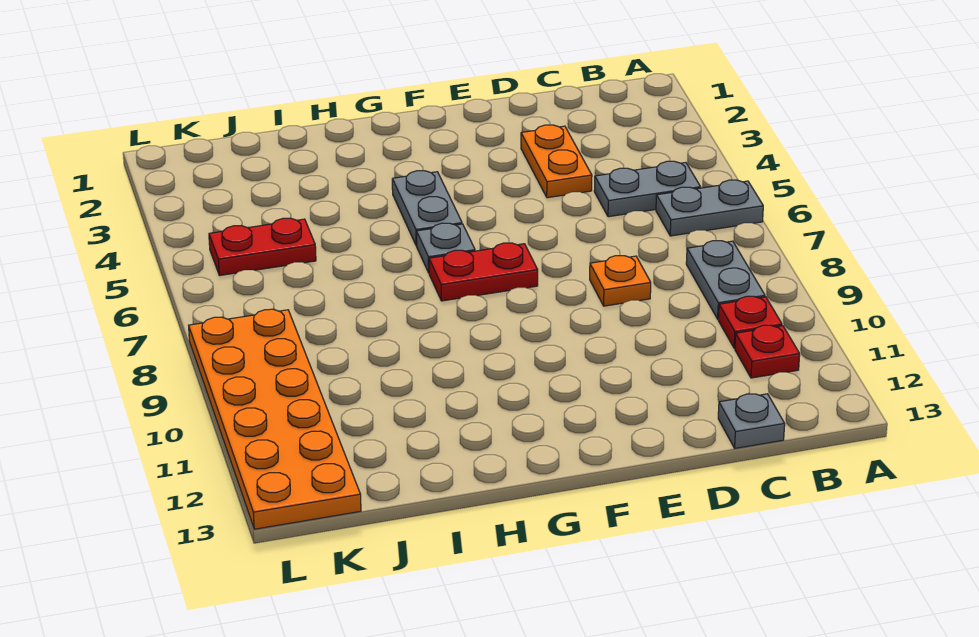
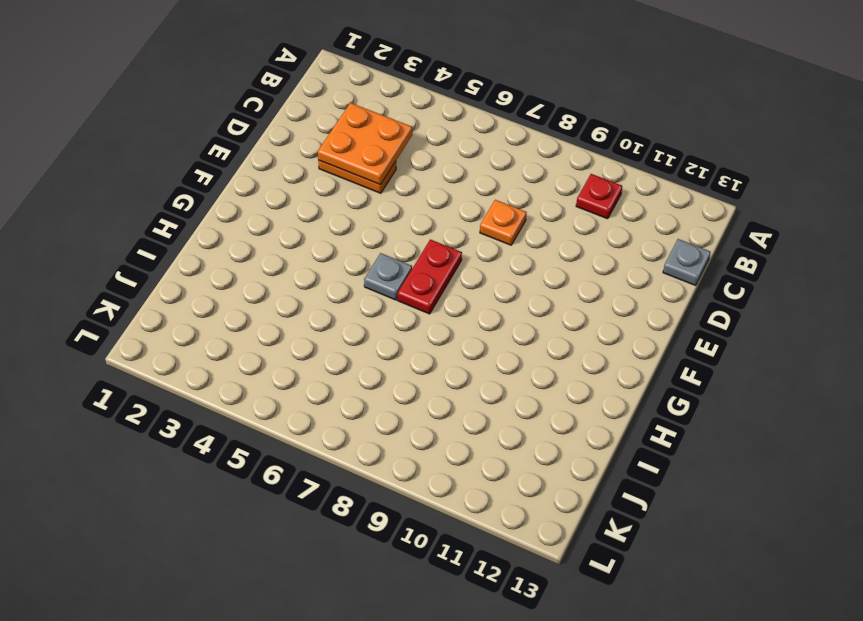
orange plate C3:D4 level 2 -> none
none -> grey plate A6:B6 level 1
none -> grey plate B5:C5 level 1
none -> grey plate B8:B9 level 1

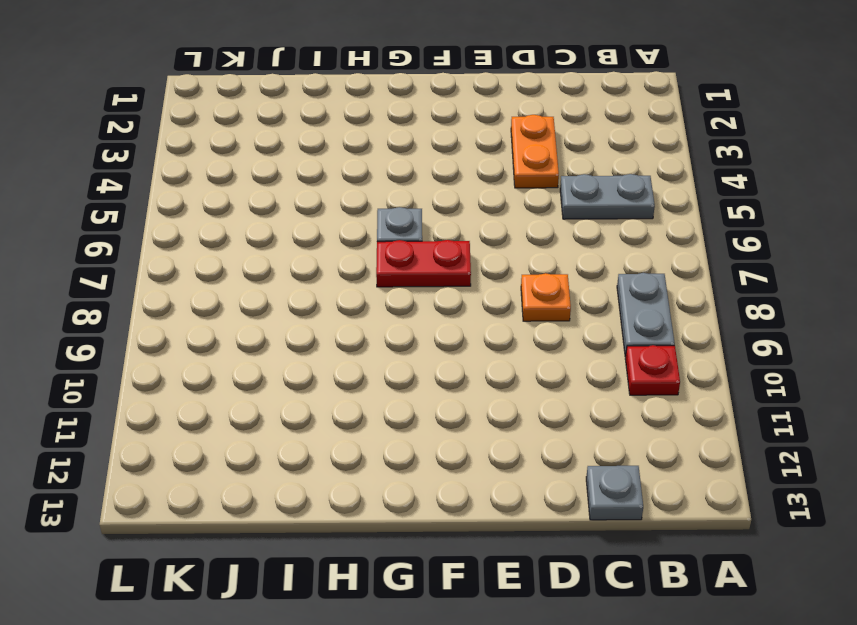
none -> grey plate A6:B6 level 1
none -> red plate B11 level 1
none -> grey plate G4:G5 level 1

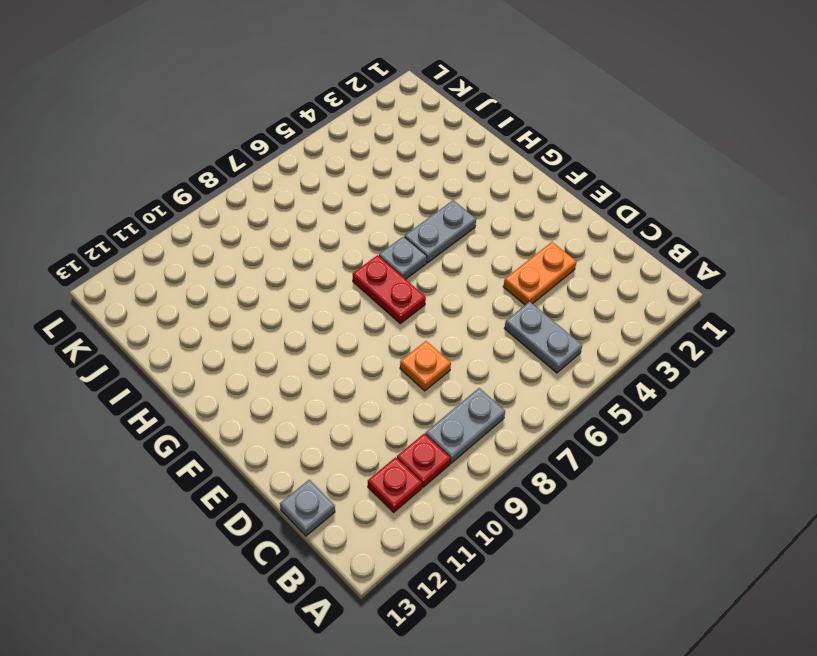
none -> grey plate A6:B6 level 1
none -> red plate J5:K5 level 1
none -> orange plate K8:L13 level 1

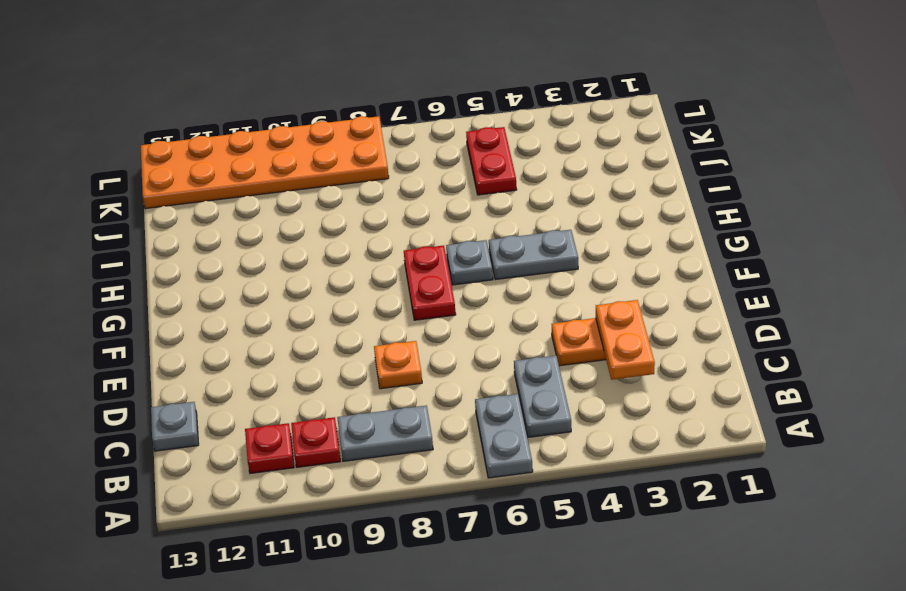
orange plate C3:D3 level 2 -> none

